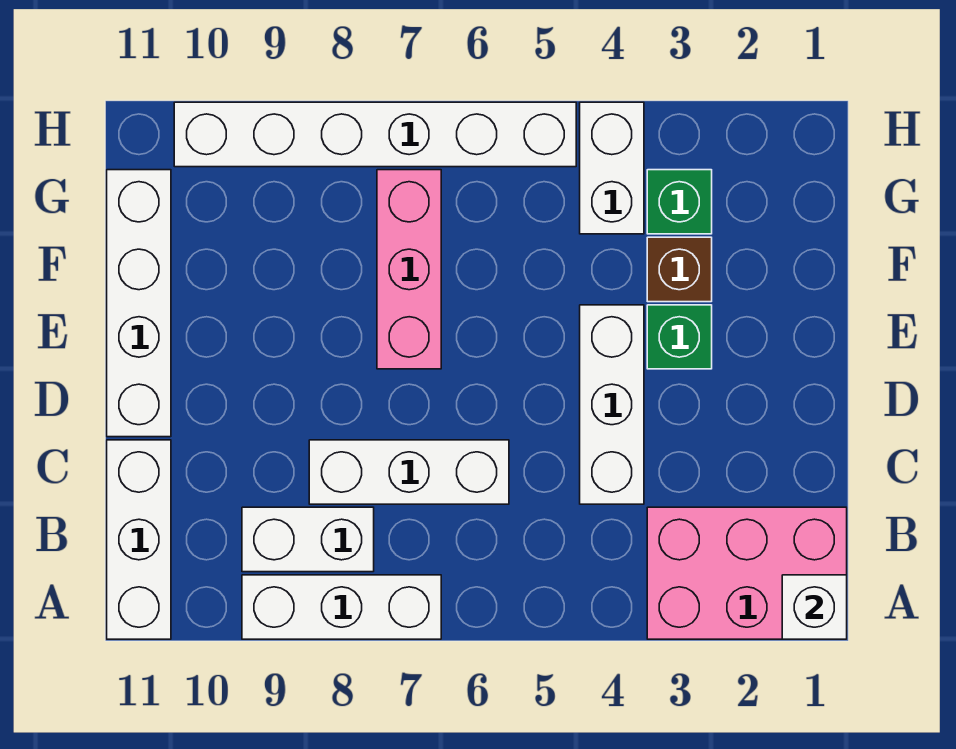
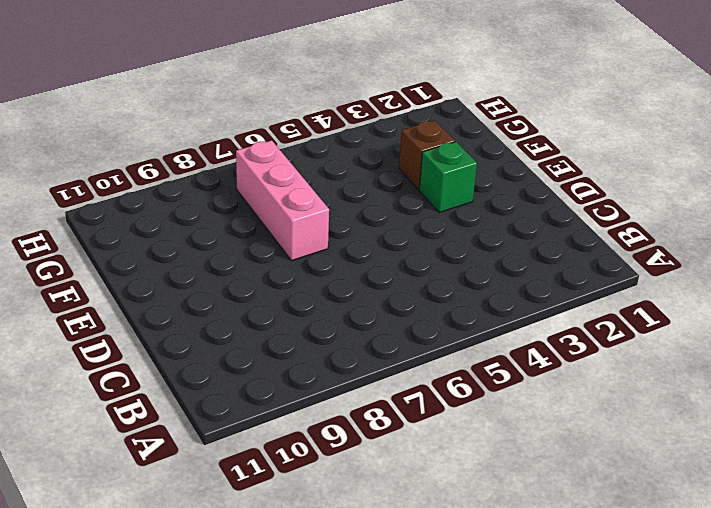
none -> pink brick A1:B3 level 1
none -> white brick A7:A9 level 1
none -> white brick A11:C11 level 1

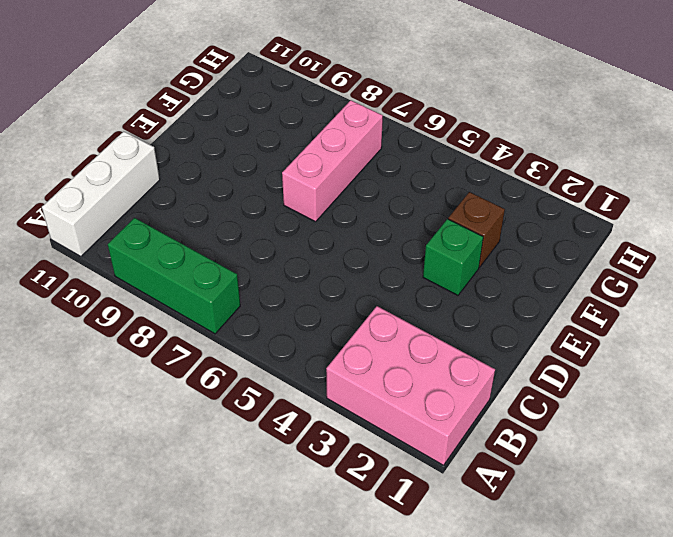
green brick A7:A9 level 1 -> white brick A7:A9 level 1
none -> white brick B8:B9 level 1
none -> white brick C4:E4 level 1
none -> white brick C6:C8 level 1

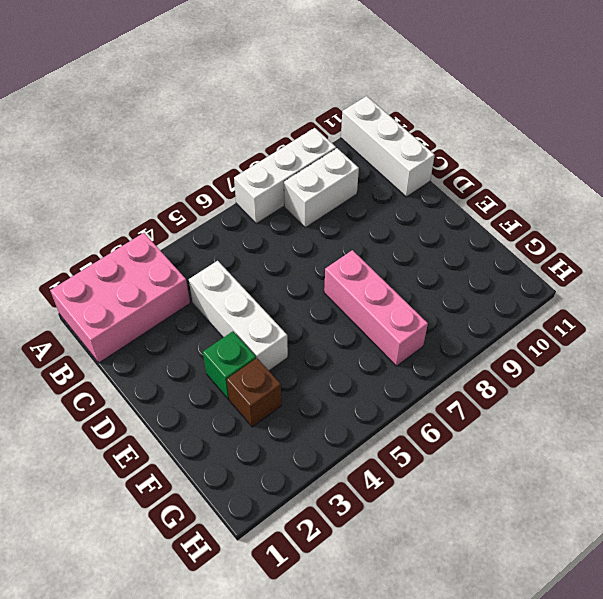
none -> white brick C6:C8 level 1
none -> white brick D11:G11 level 1
none -> green brick G3 level 1

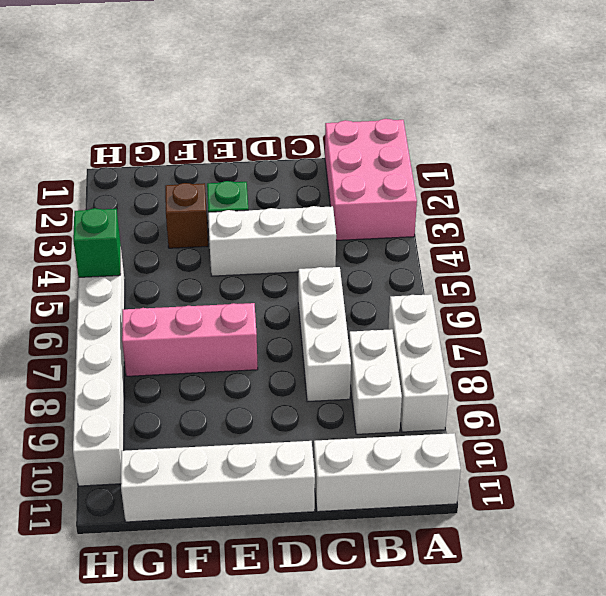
green brick H5 level 2 -> green brick G3 level 1
none -> white brick G4:H4 level 1
none -> white brick A1 level 2

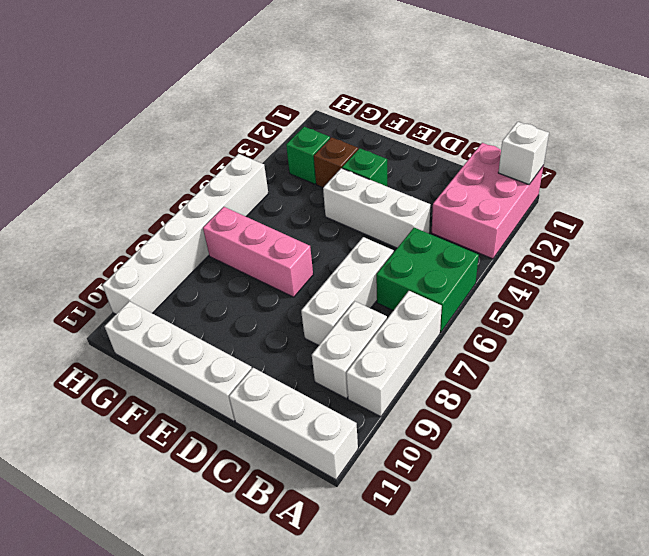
green brick A5:B6 level 1 -> none
none -> white brick G4:H4 level 1

